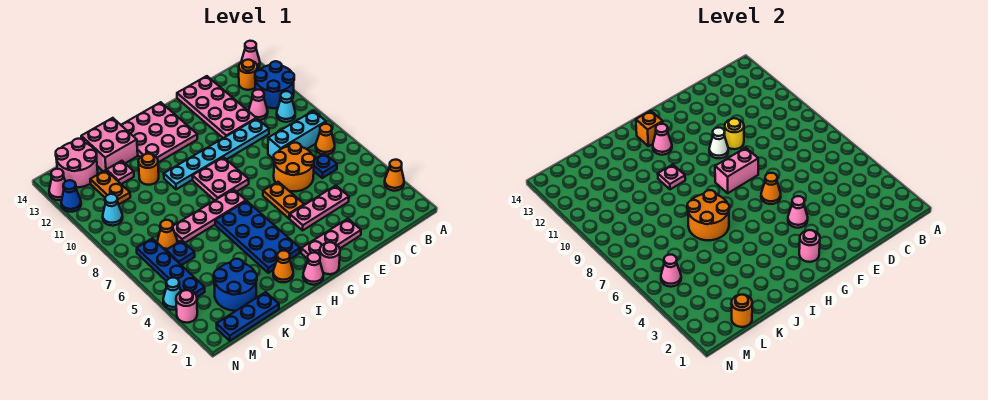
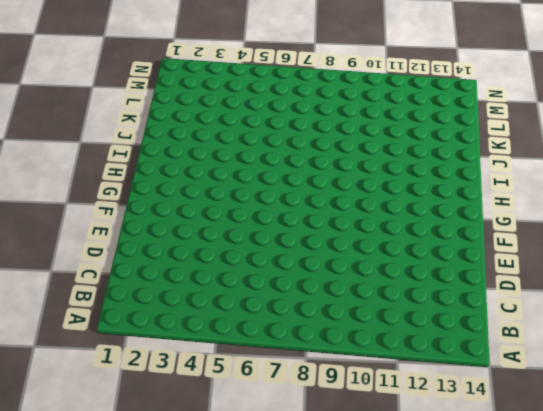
none -> orange cone A3 level 1
none -> blue round brick A11:B12 level 1
none -> pink cone A14 level 1
none -> orange cone B7 level 1

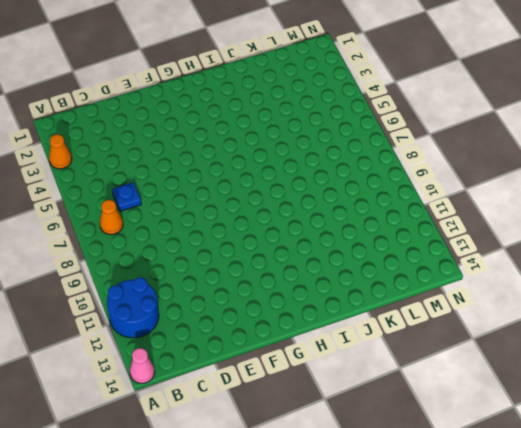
none -> cyan brick B8:D8 level 1
none -> cyan cone B10 level 1
none -> orange round brick B13 level 1
none -> pink cone C11 level 1

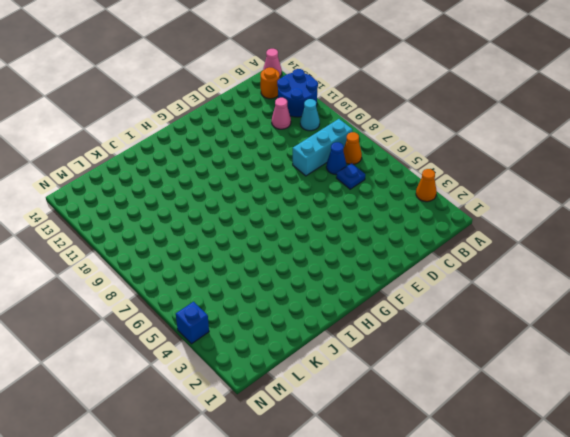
blue cone C7 level 1 -> blue cone N12 level 1
blue brick N4 level 1 -> cyan cone N4 level 1
none -> pink plate D4:F4 level 1
none -> orange round brick D6:E7 level 1
none -> cyan plate D10:I10 level 1
none -> pink plate D11:E14 level 1

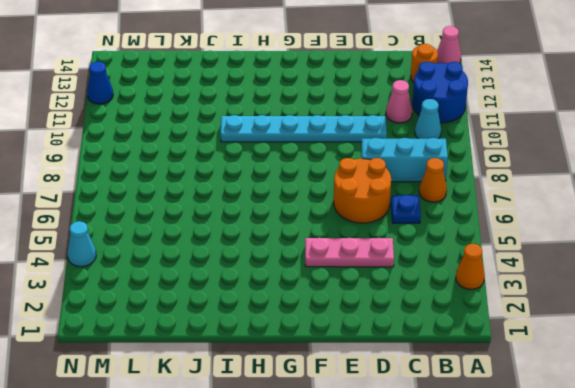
none -> pink plate D11:E14 level 1
none -> pink plate E2:G2 level 1
none -> orange plate F5:F6 level 1
none -> pink round brick G1 level 1

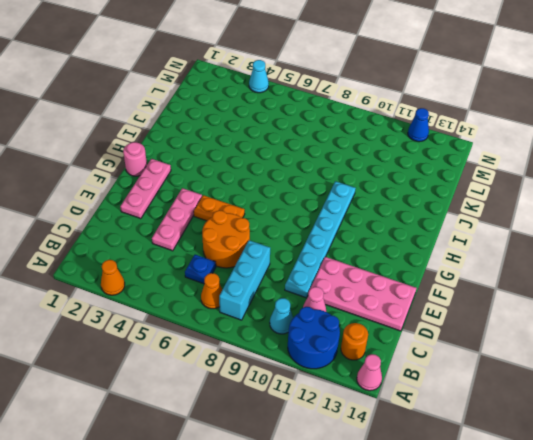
none -> pink plate G8:H9 level 1
none -> pink plate G12:I14 level 1
none -> pink cone H1 level 1
none -> blue plate H3:I6 level 1

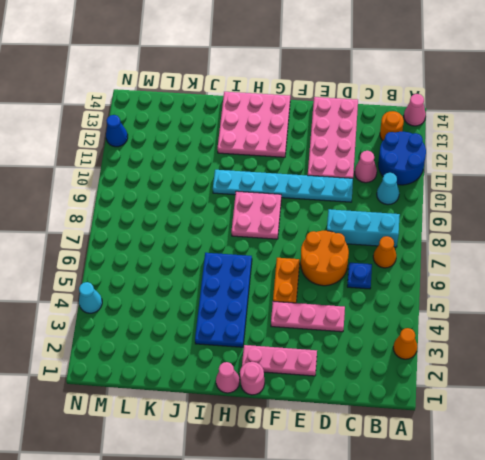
none -> pink plate H7:K7 level 1
none -> orange cone I2 level 1
none -> orange round brick J11 level 1
none -> pink brick J13:K14 level 1

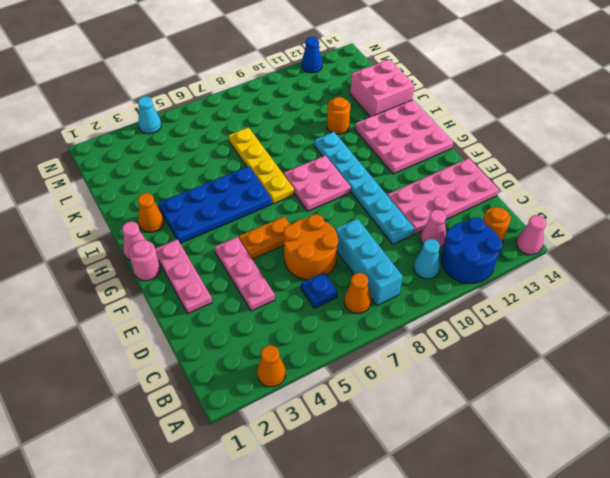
yellow plate H7:K7 level 1 -> pink plate H7:K7 level 1
none -> blue plate K1:M1 level 1
none -> blue round brick K2:L3 level 1
none -> pink plate K12 level 1
none -> blue plate L6 level 1

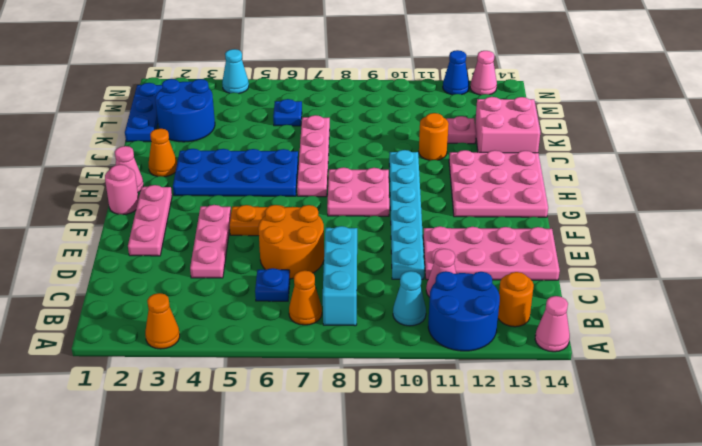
none -> orange cone L7 level 1
none -> orange plate L11:L12 level 1
none -> pink round brick L13:M14 level 1
none -> blue plate M4:M7 level 1

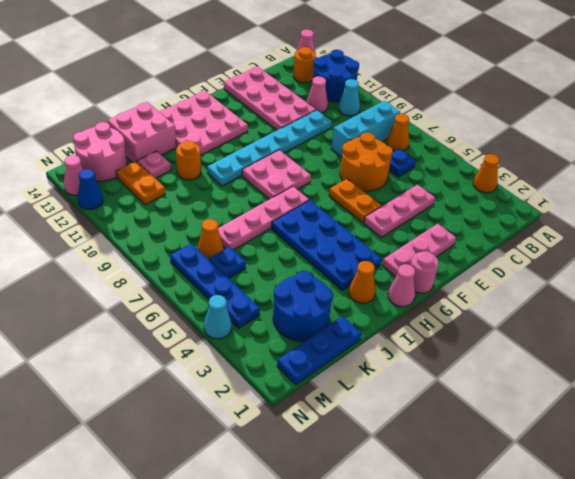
none -> cyan cone M10 level 1
none -> pink round brick N3 level 1
none -> yellow round brick E10 level 2
none -> pink cone F4 level 2

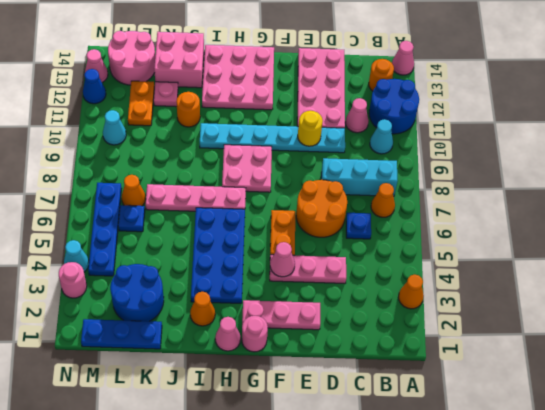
none -> orange cone F6 level 2
none -> pink brick F8:G8 level 2
none -> white cone F10 level 2
none -> pink round brick G2 level 2

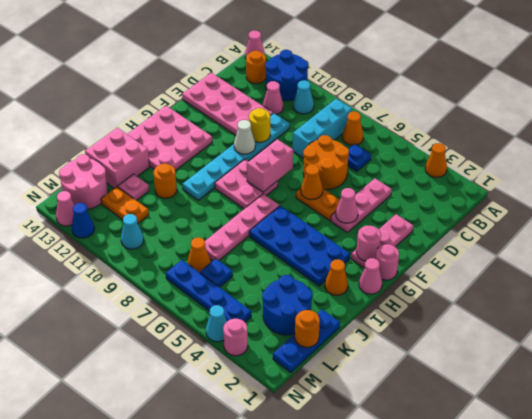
none -> pink cone H12 level 2
none -> orange brick H13 level 2
none -> orange round brick I6:J7 level 2
none -> pink plate I10 level 2

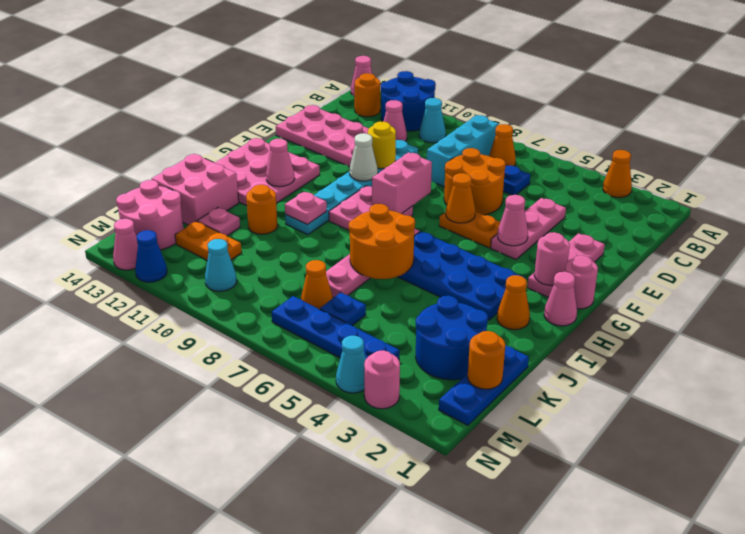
none -> orange brick H13 level 2
none -> pink cone M5 level 2

